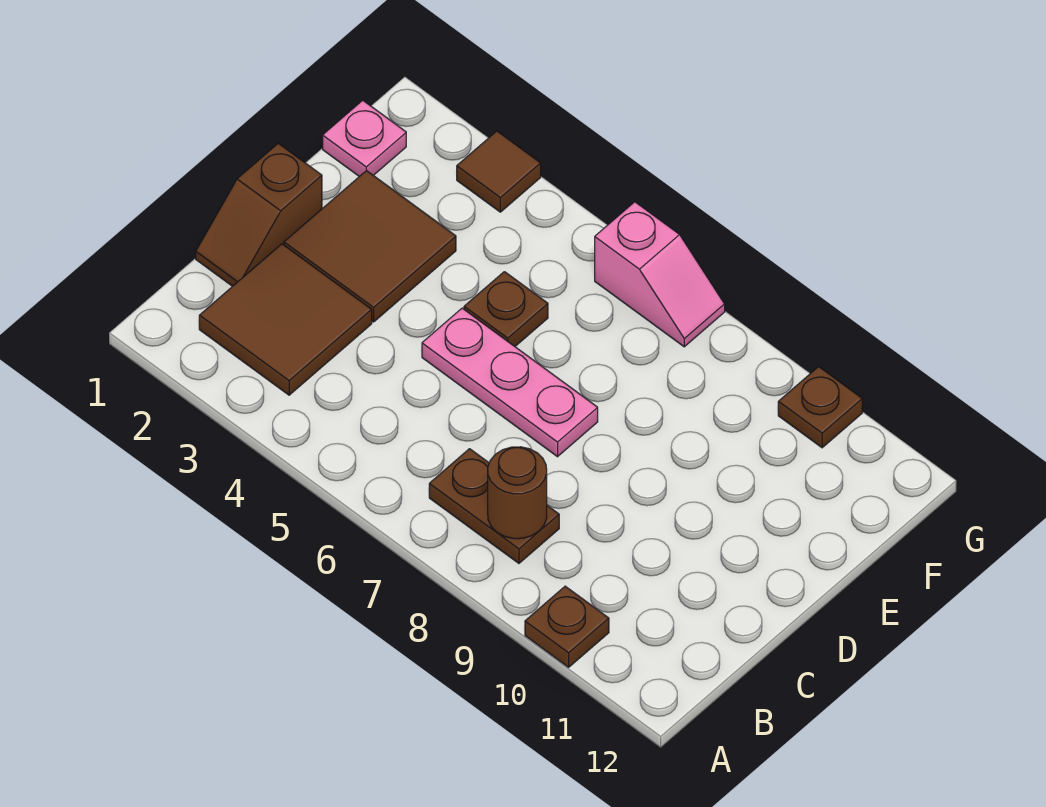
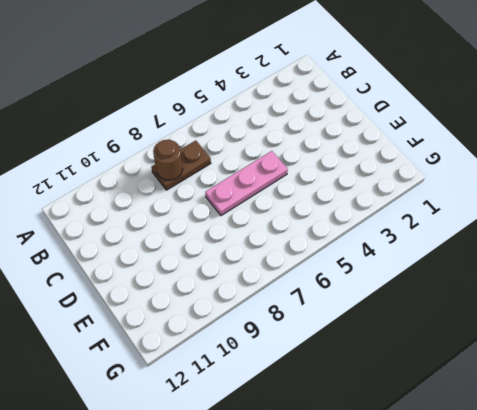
none -> brown plate A10 level 1
none -> brown tile B2:C3 level 1
none -> brown slope C1:D1 level 1 top D

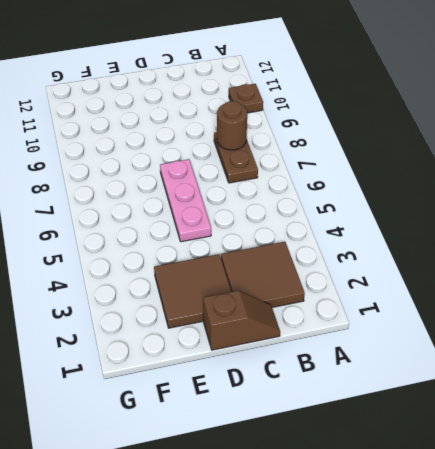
none -> brown plate E5 level 1
none -> pink plate F1 level 1
none -> brown tile G3 level 1

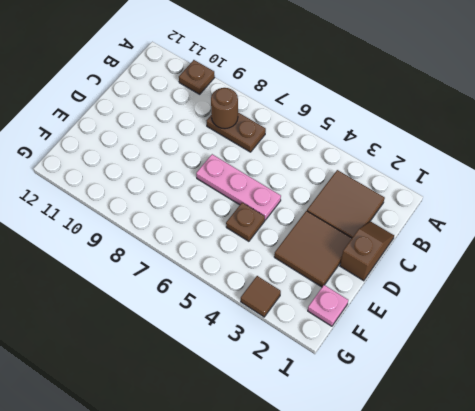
none -> pink slope G6:G7 level 1 top 6
none -> brown plate G10 level 1

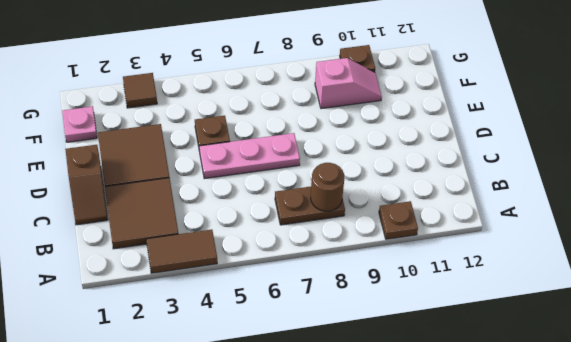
brown tile A3:A4 level 1 -> none
pink slope F9:F10 level 1 top 9 -> pink slope G6:G7 level 1 top 6

